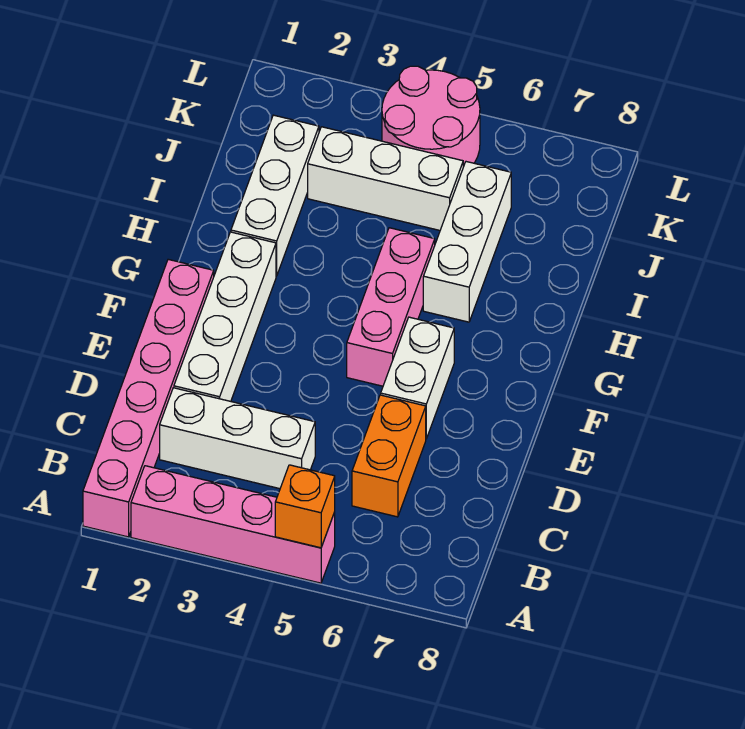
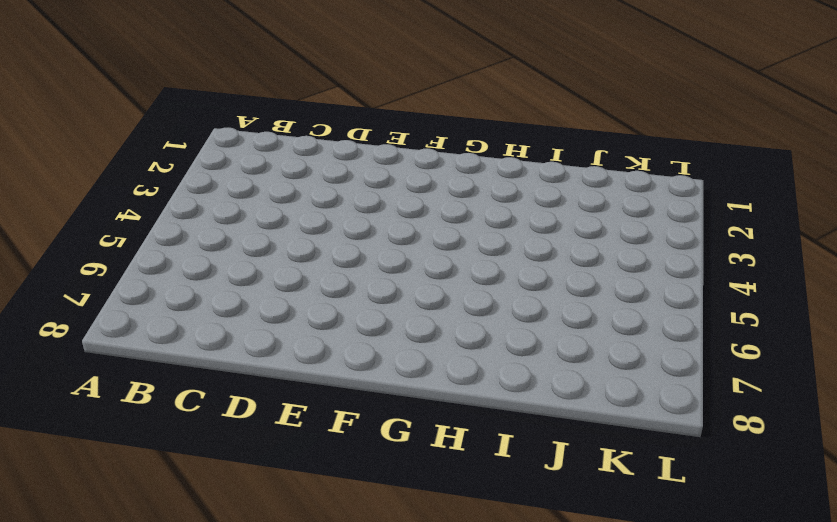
none -> pink brick A1:F1 level 1
none -> pink brick A2:A5 level 1
none -> white brick C2:C4 level 1

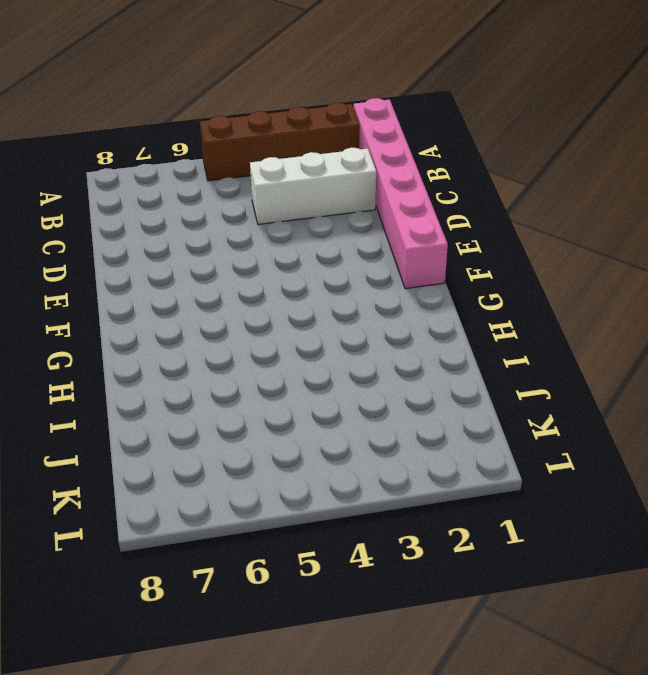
brown brick A2:A5 level 1 -> pink brick A2:A5 level 1
none -> orange brick C6:D6 level 1
none -> white brick D2:G2 level 1
none -> white brick E6:F6 level 1

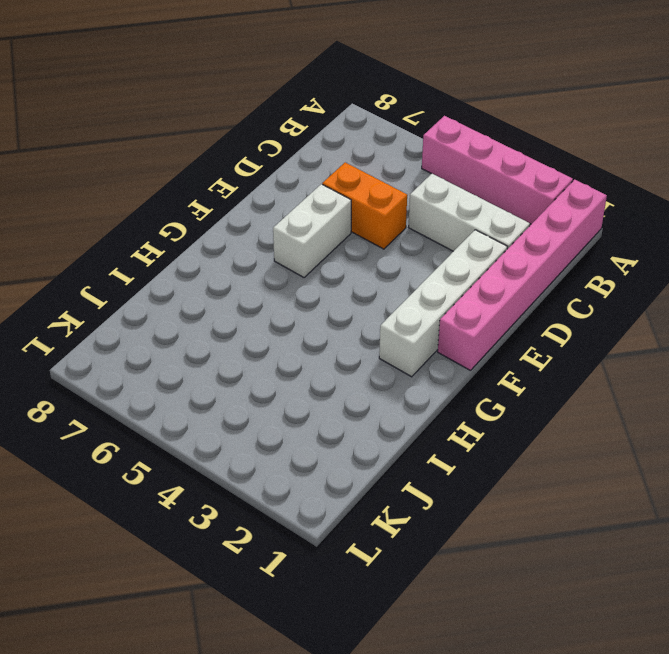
orange brick D5:D6 level 1 -> orange brick C6:D6 level 1
none -> pink brick F5:H5 level 1
none -> white brick H2:J2 level 1
none -> white brick H6:J6 level 1

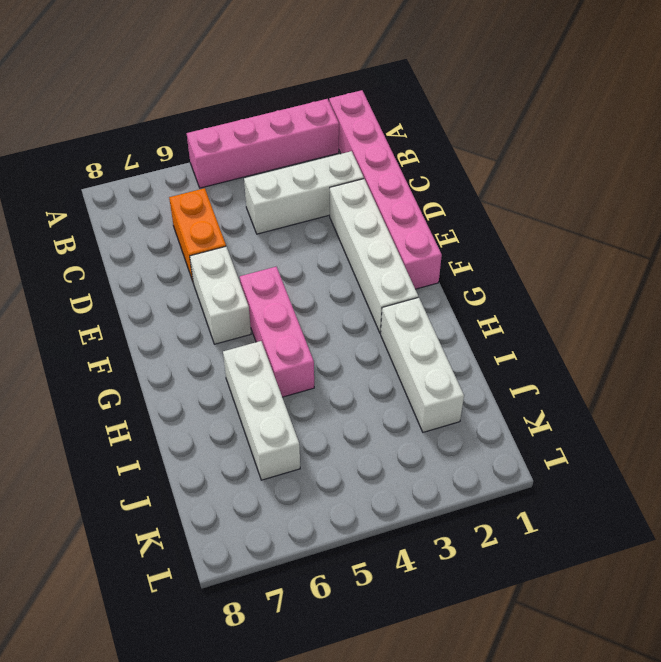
none -> white brick J3:J5 level 1
none -> pink round brick K4:L5 level 1
none -> orange brick A5 level 2

